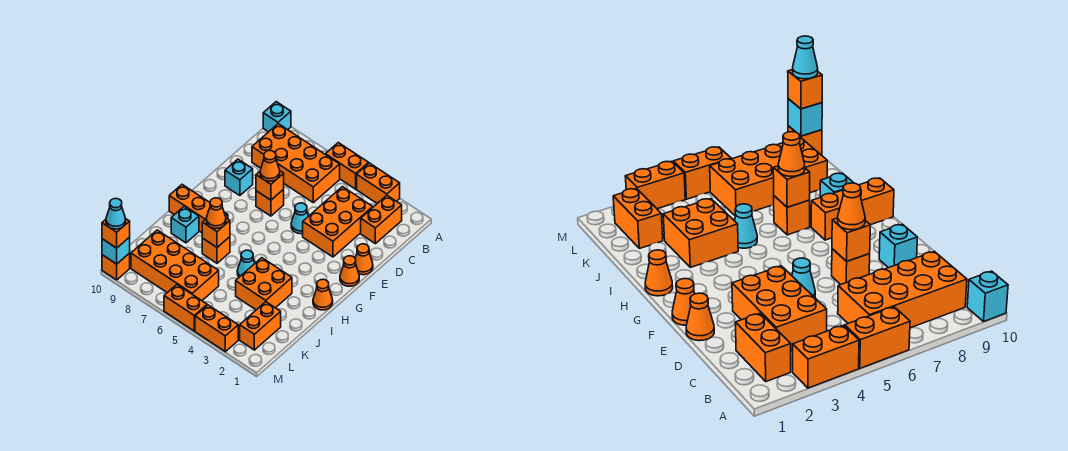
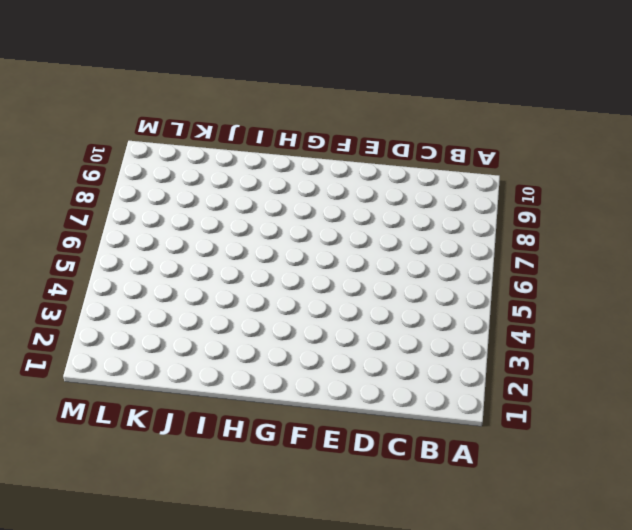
none -> orange brick A3:A4 level 1
none -> orange brick A5:A6 level 1
none -> cyan brick A10 level 1

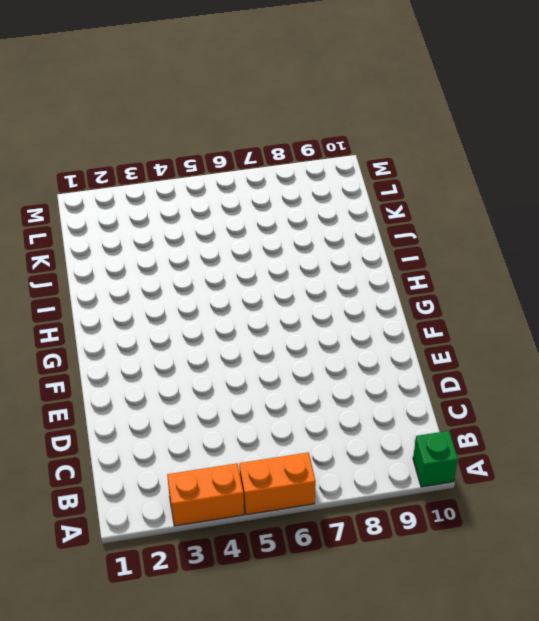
green brick A10 level 1 -> cyan brick A10 level 1
none -> orange brick B2:C2 level 1
none -> orange brick B6:C9 level 1
none -> orange brick C3:E4 level 1

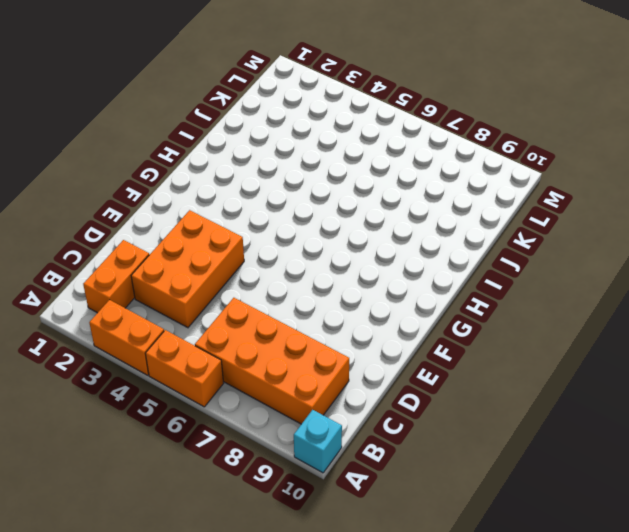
none -> orange cone E1 level 1
none -> cyan cone E5 level 1
none -> orange brick E7 level 1

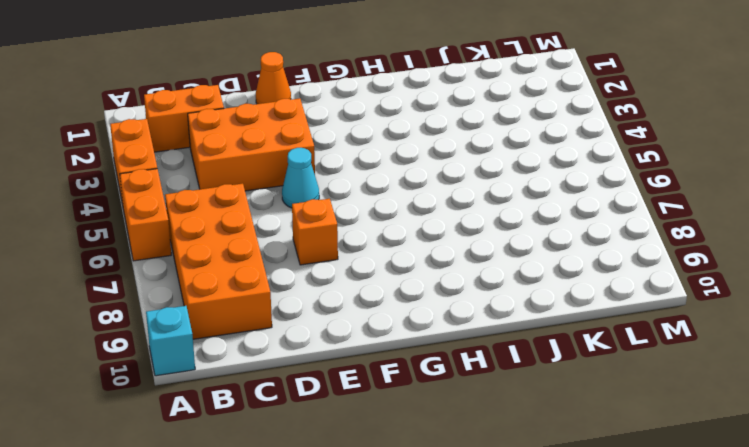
none -> cyan brick E9 level 1
none -> orange cone F1 level 1
none -> orange cone H1 level 1

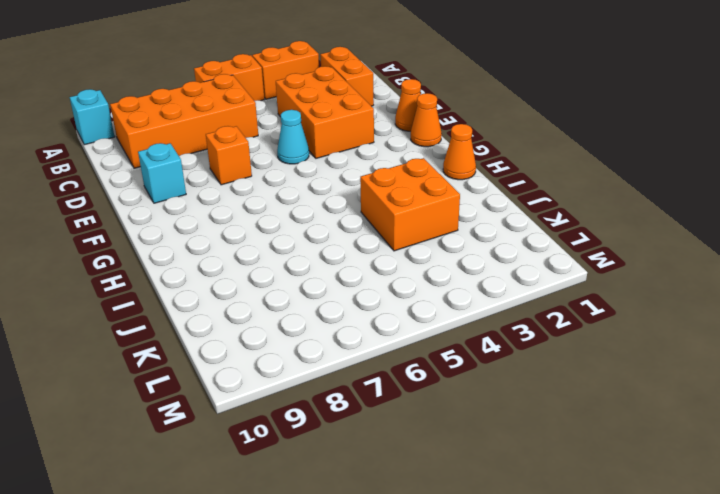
none -> orange brick H8:H10 level 1
none -> cyan cone I5 level 1
none -> orange brick I7 level 1

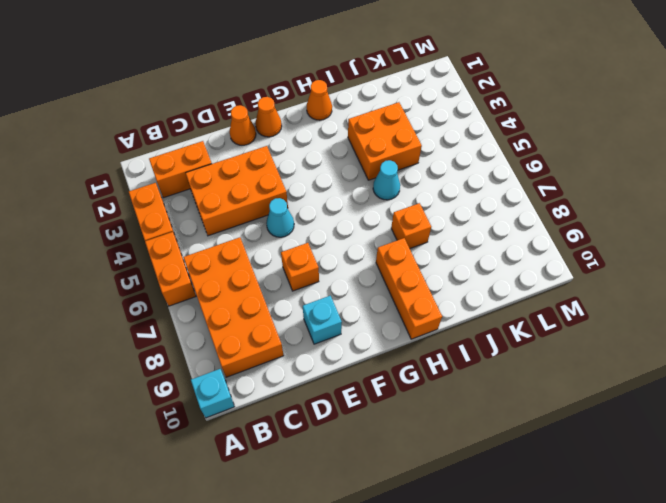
none -> cyan brick I9 level 1
none -> orange brick K2:L2 level 1
none -> orange brick K6:L9 level 1

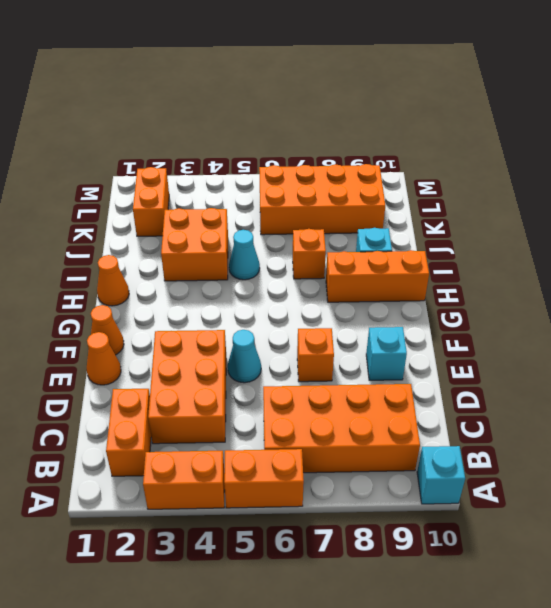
none -> orange brick M3:M4 level 1
none -> orange brick M5:M6 level 1
none -> orange brick M10 level 1

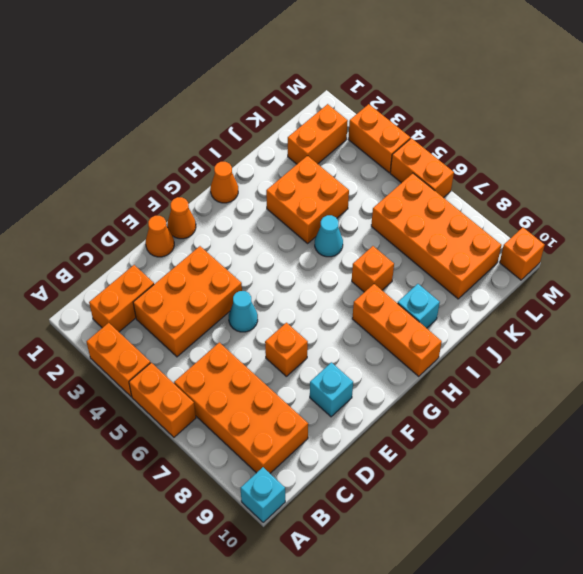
none -> orange brick E7 level 2
none -> orange brick I7 level 2
none -> cyan brick M10 level 2

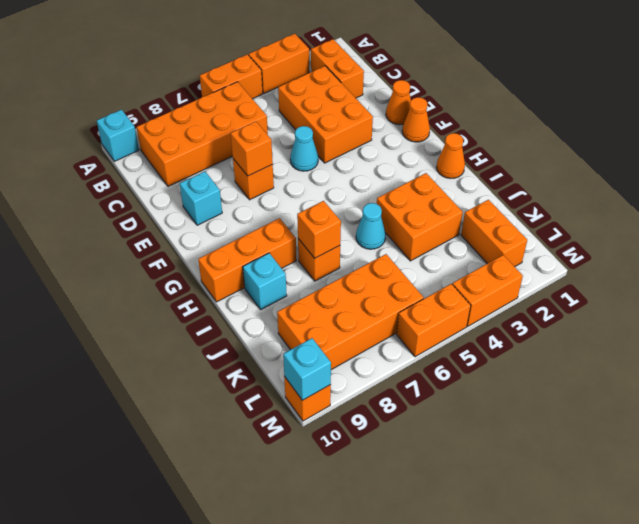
none -> orange cone E7 level 3
none -> orange cone I7 level 3
none -> orange brick M10 level 3

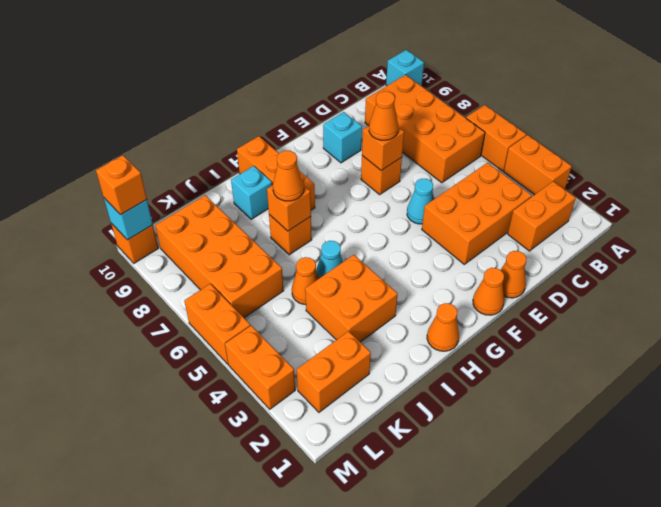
orange cone J5 level 1 -> none
none -> cyan cone M10 level 4

